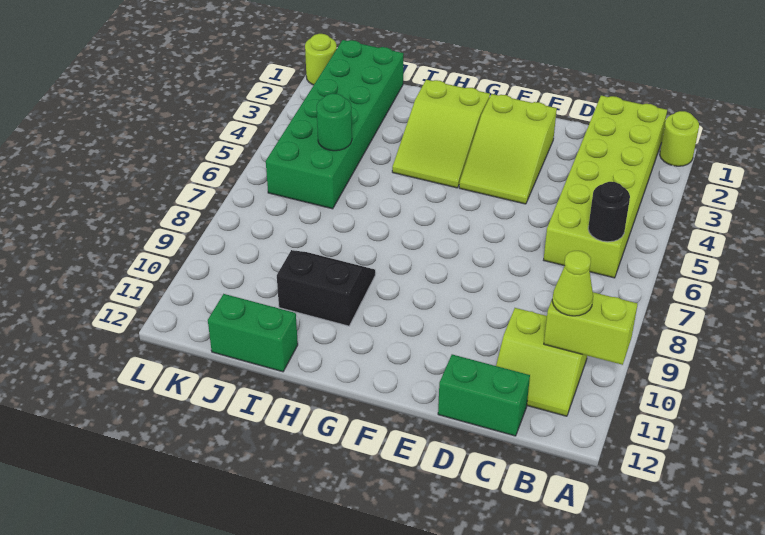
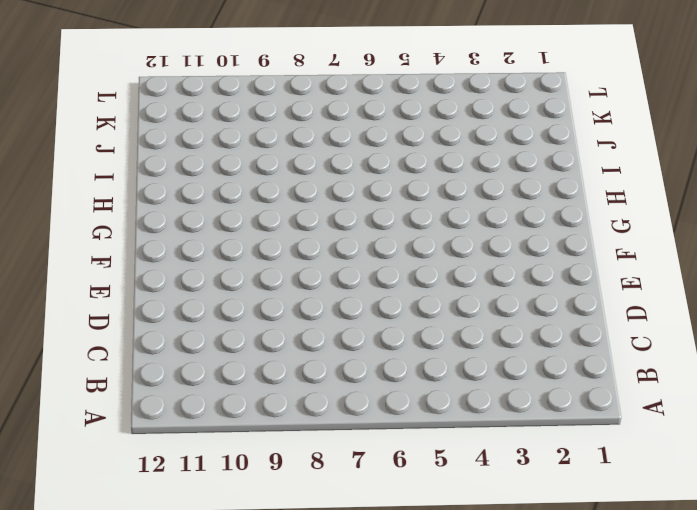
none -> lime round brick A1 level 1
none -> lime brick B1:C6 level 1
none -> lime slope B10:C11 level 1 top 10

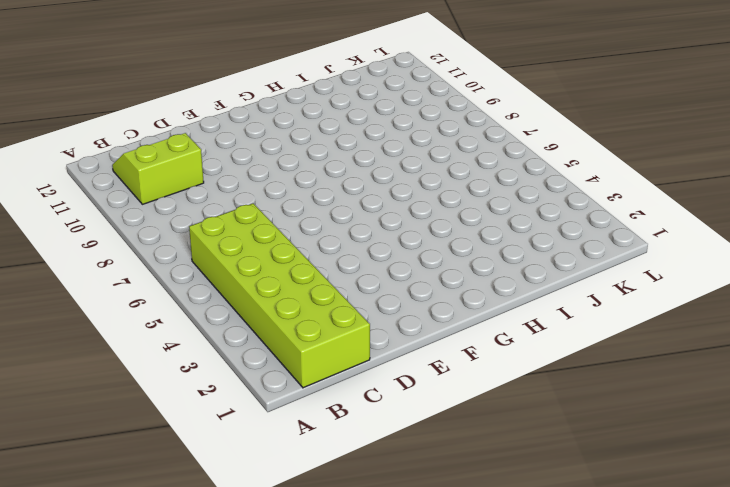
none -> lime round brick A1 level 1
none -> green brick C12:D12 level 1
none -> lime slope E2:F4 level 1 top 2

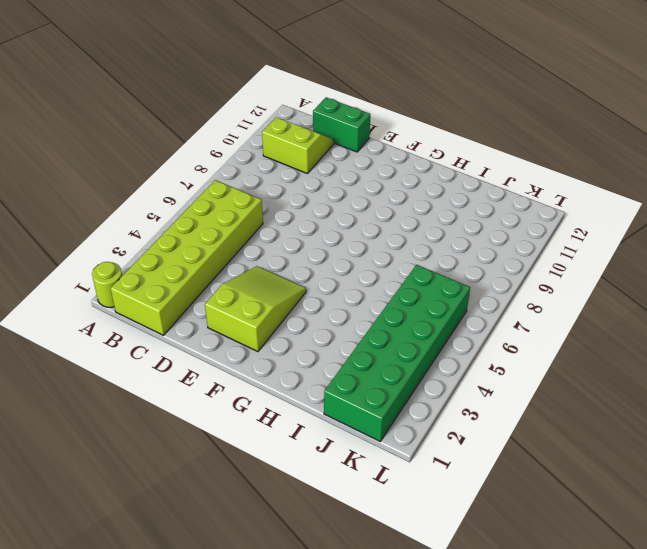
none -> lime slope G2:H4 level 1 top 2
none -> black slope H9:I10 level 1 top 10
none -> green brick I12:J12 level 1

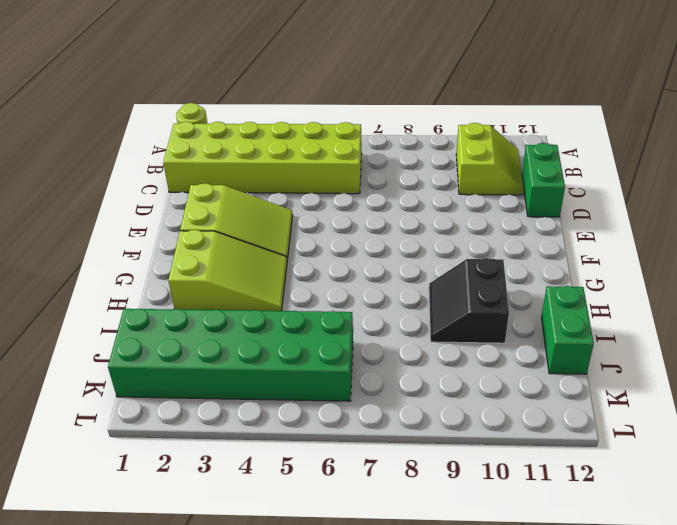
none -> lime round brick L1 level 1
none -> lime brick A10:B10 level 2
none -> black round brick B6 level 2

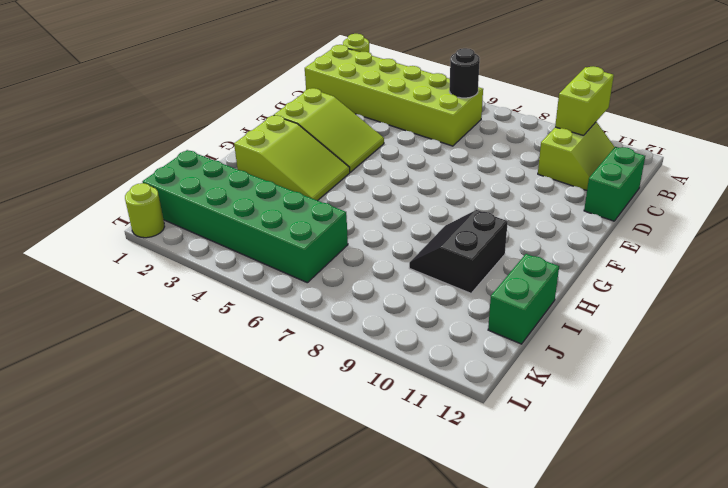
none -> green round brick J5 level 2
none -> lime cone B10 level 3

